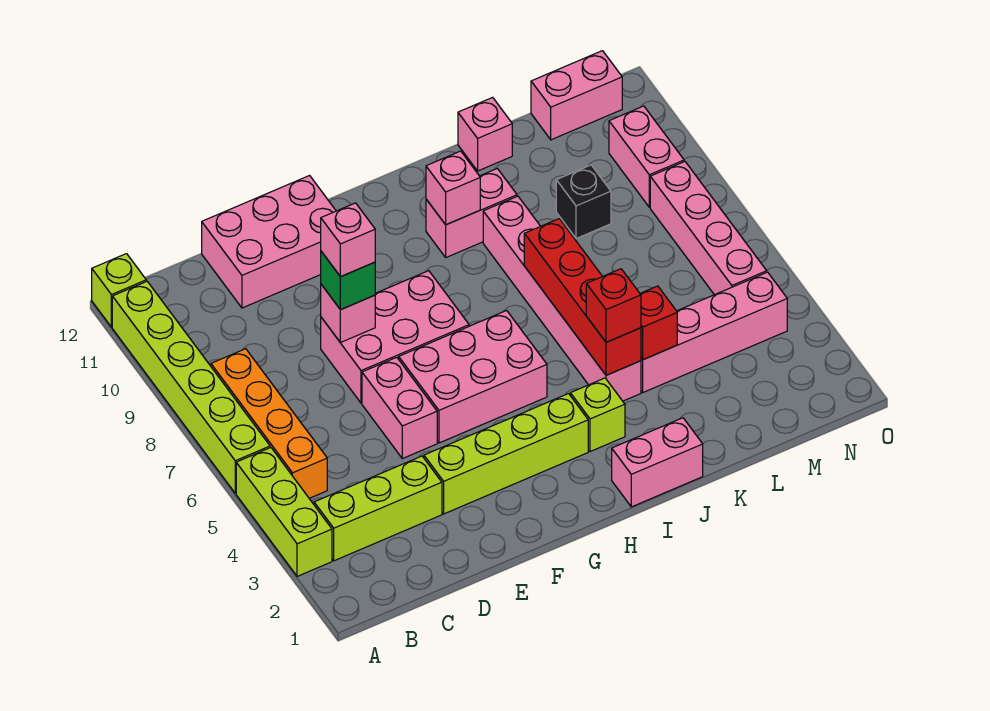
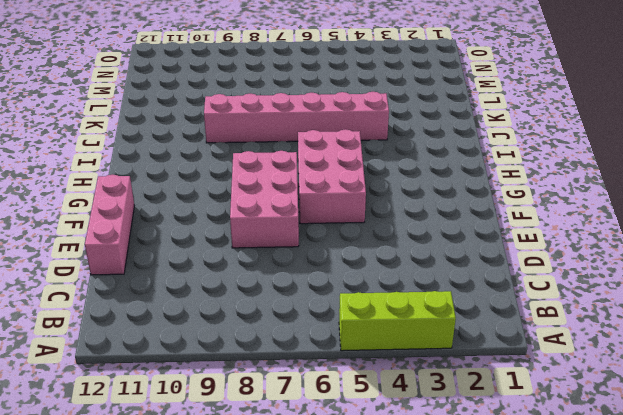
pink brick D12:F12 level 1 -> pink brick D11:F12 level 1
none -> lime brick A6:A11 level 1
none -> lime brick A12 level 1
none -> lime brick B3:D3 level 1

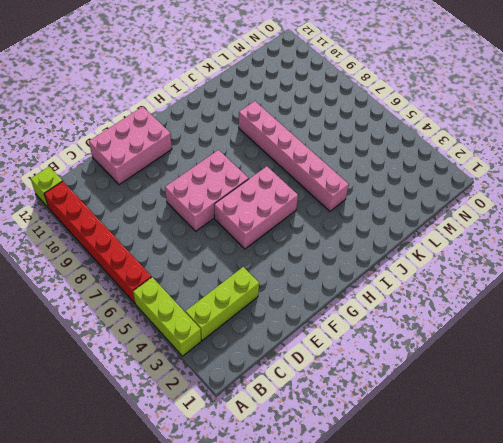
red brick A6:A11 level 1 -> lime brick A6:A11 level 1
none -> orange brick B5:B8 level 1
none -> lime brick E3:H3 level 1
none -> pink brick E5:E6 level 1

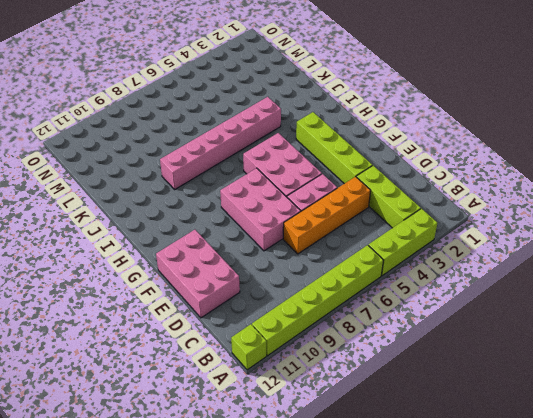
orange brick D4:D7 level 1 -> orange brick B5:B8 level 1
none -> pink brick I1:J1 level 1
none -> lime brick I3 level 1
none -> pink brick I10:J10 level 1

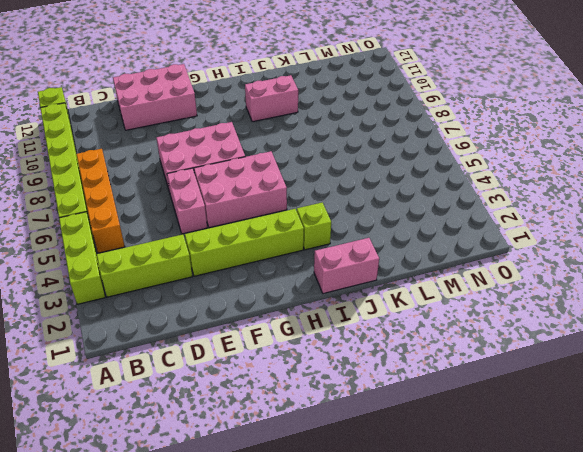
none -> pink brick J4:J9 level 1
none -> pink brick K4:N4 level 1
none -> pink brick K12 level 1

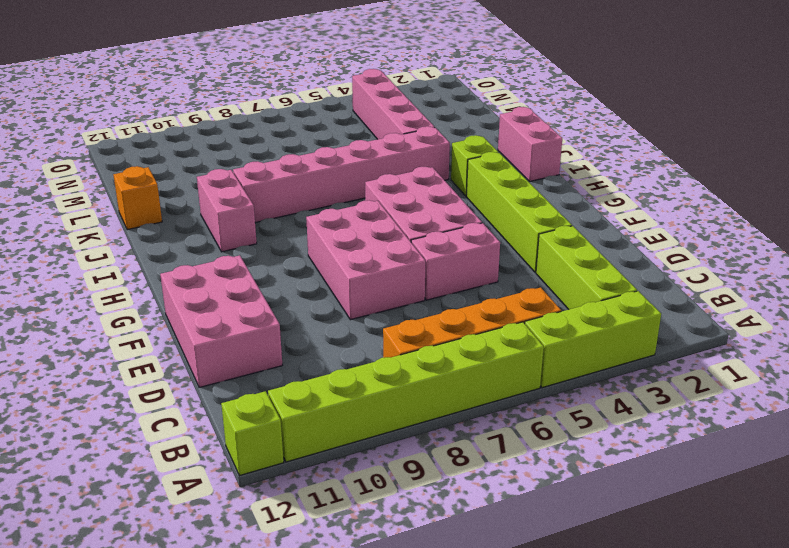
orange brick K12 level 1 -> pink brick K12 level 1
none -> black brick L9 level 1
none -> pink brick M12:N12 level 1
none -> pink brick N5:N8 level 1

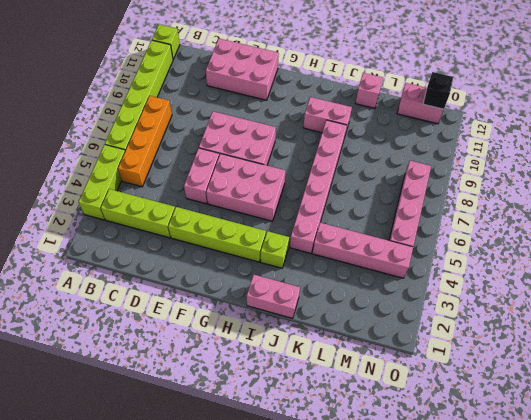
black brick N12 level 2 -> black brick L9 level 1
none -> pink brick N9:N10 level 1
none -> pink brick E8 level 2
none -> pink brick I10 level 2

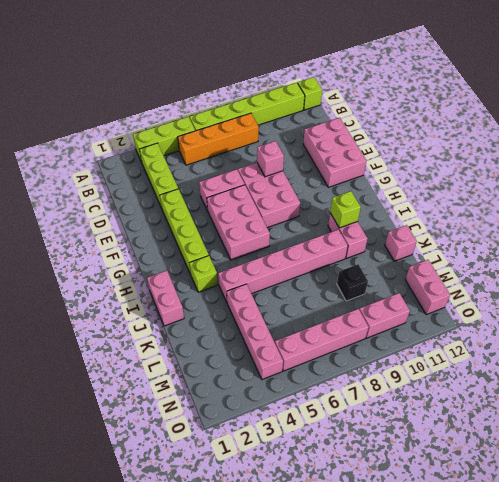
lime brick I10 level 2 -> pink brick I10 level 2
none -> red brick J4:J7 level 2
none -> red brick K4 level 2
none -> green brick E8 level 3

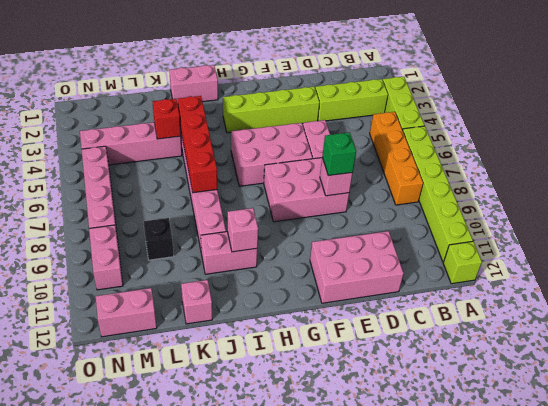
none -> lime brick I3 level 1
none -> red brick J4 level 3
none -> pink brick E8 level 4

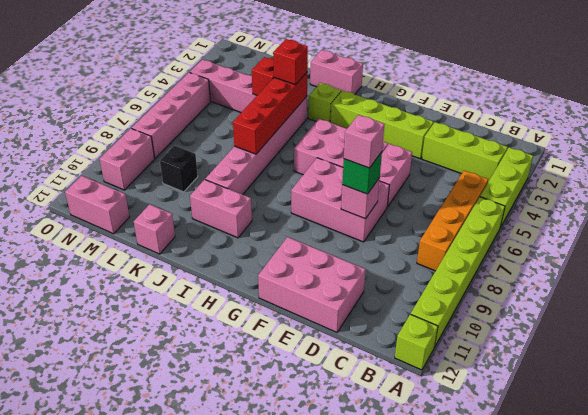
none -> pink brick I10 level 2

